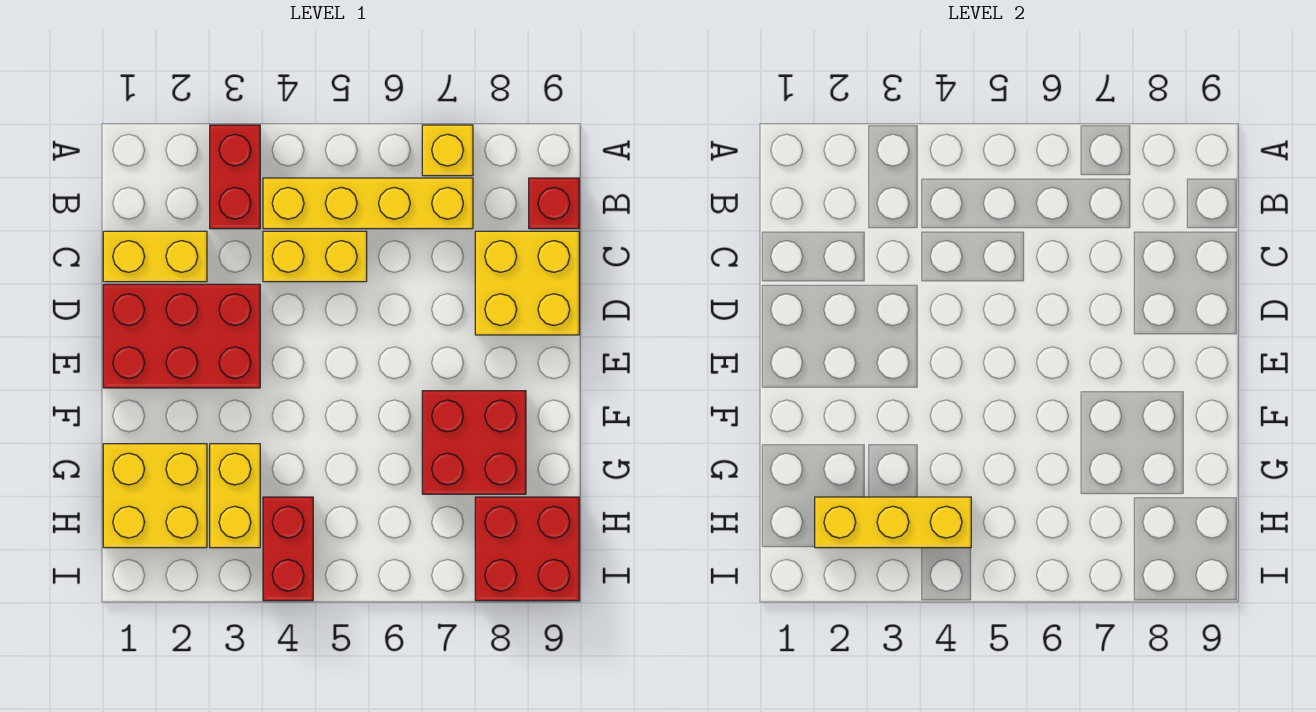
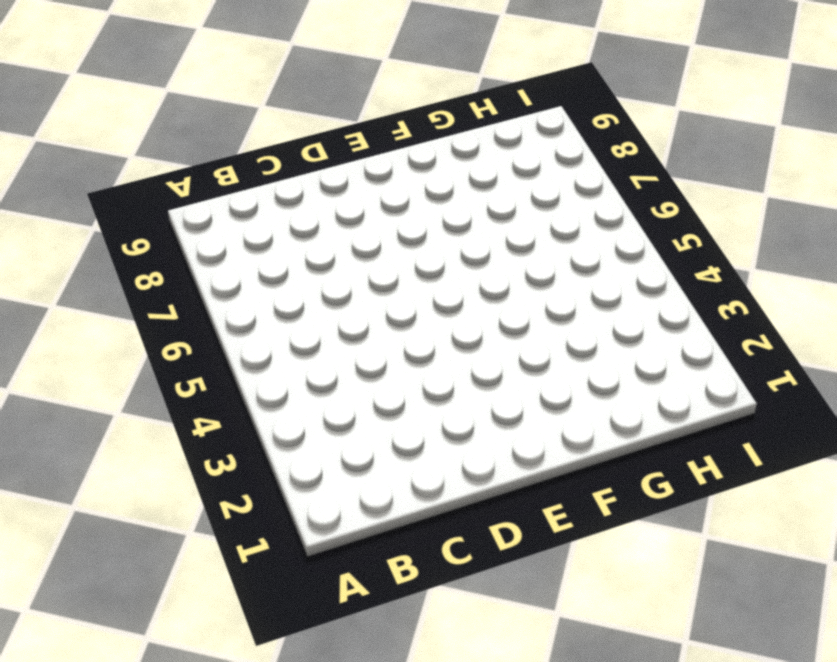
none -> red brick A3:B3 level 1
none -> yellow brick A7 level 1
none -> yellow brick B4:B7 level 1

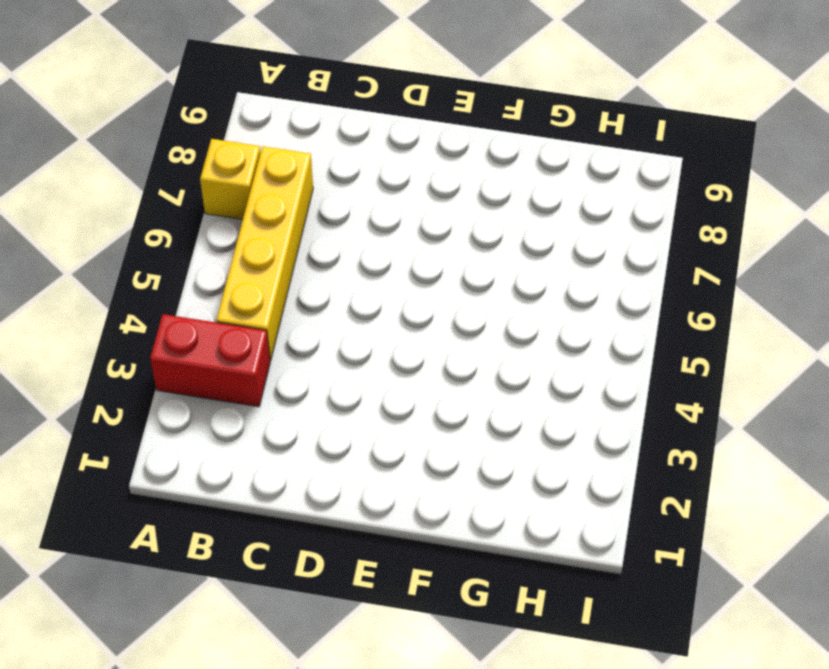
none -> red brick B9 level 1
none -> yellow brick C1:C2 level 1
none -> yellow brick C4:C5 level 1

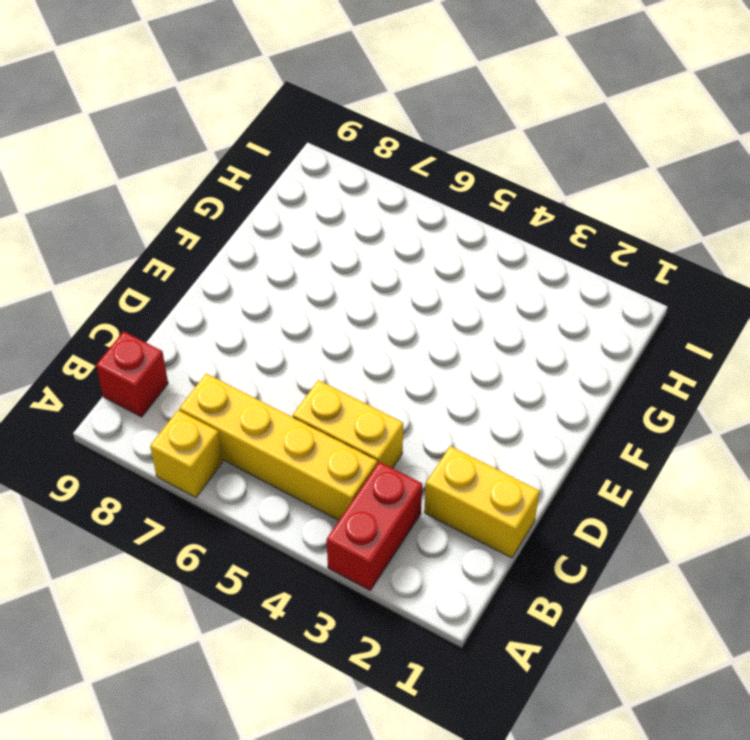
none -> yellow brick C8:D9 level 1
none -> red brick D1:E3 level 1
none -> red brick F7:G8 level 1

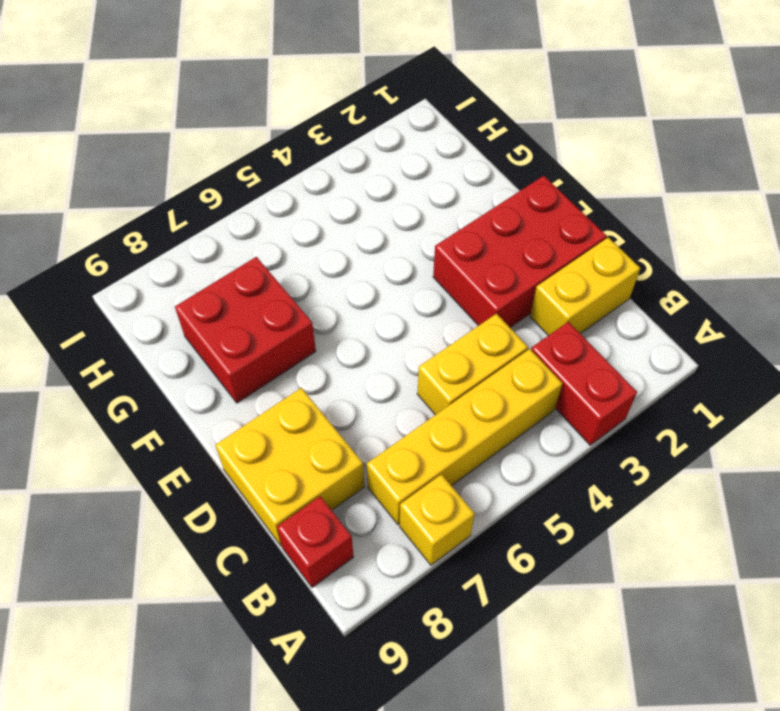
none -> yellow brick G1:H2 level 1
none -> yellow brick G3:H3 level 1
none -> red brick H4:I4 level 1

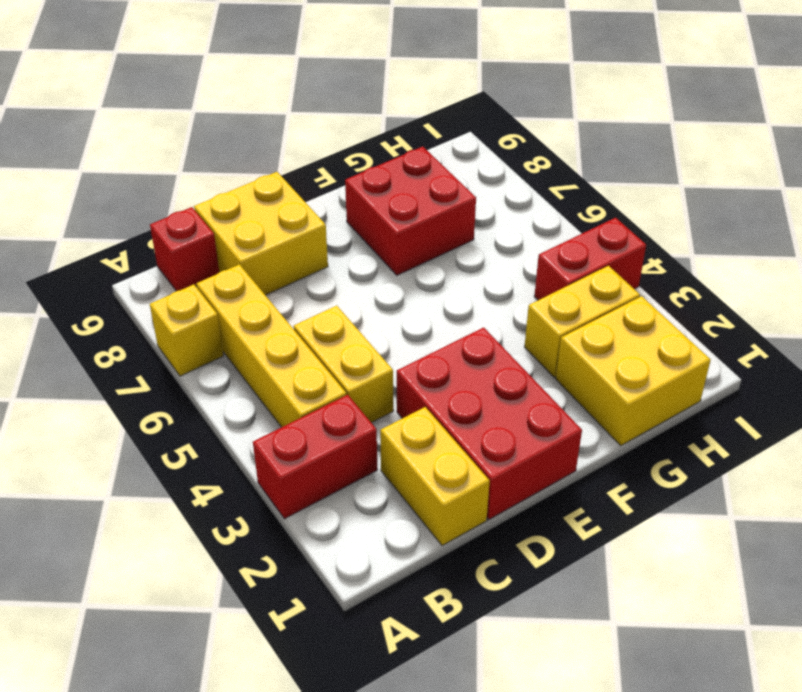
none -> red brick H8:I9 level 1
none -> yellow brick H2:H4 level 2

